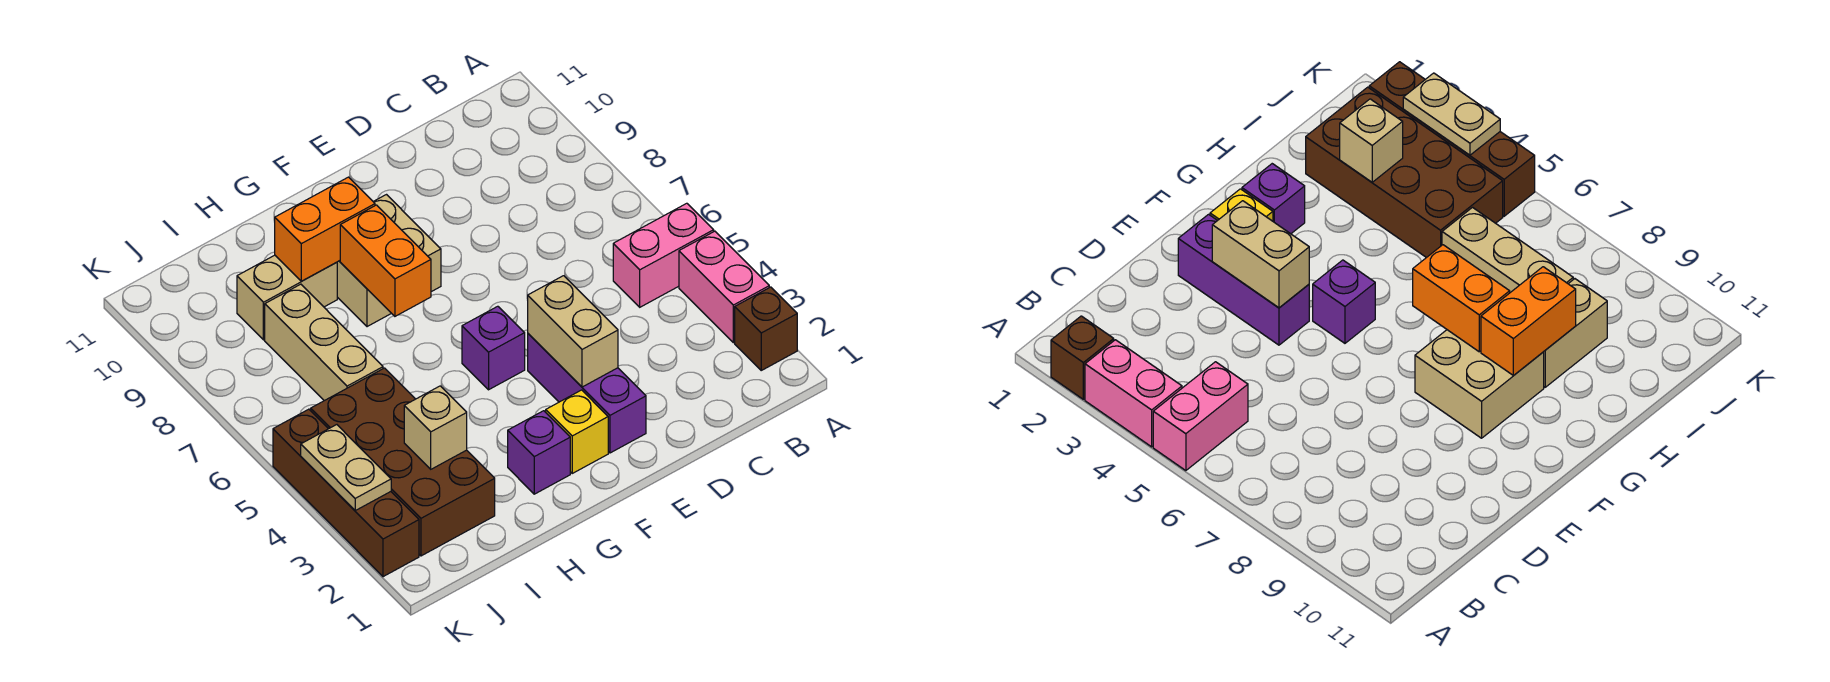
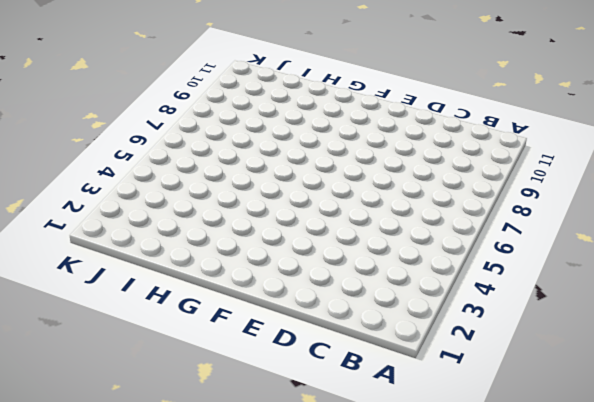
none -> brown brick A2 level 1
none -> pink brick A3:A4 level 1
none -> pink brick A5:B5 level 1

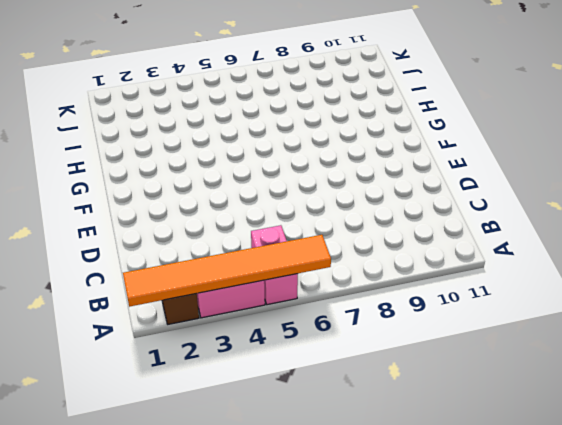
orange tile A1:A6 level 2 -> none
none -> purple brick E2:E4 level 1
none -> yellow brick F2 level 1
none -> purple brick F5 level 1

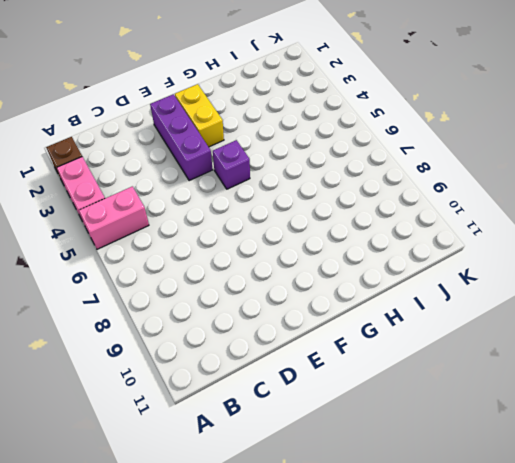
yellow brick F2:F3 level 1 -> yellow brick F2 level 1
none -> tan brick F8:G9 level 1
none -> purple brick G2 level 1
none -> tan brick H9:I9 level 1

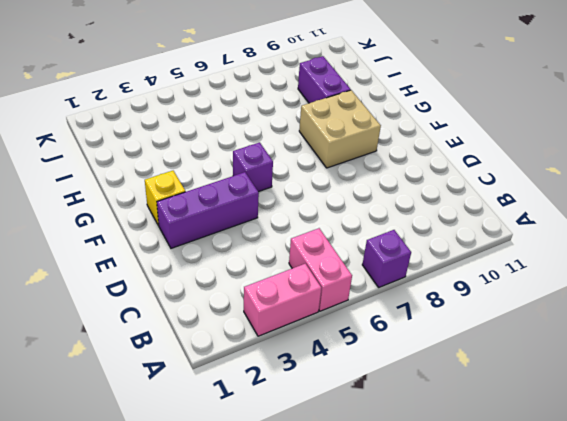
purple brick A7 level 1 -> purple brick G2 level 1
purple brick H9:I9 level 1 -> tan brick H9:I9 level 1
none -> brown brick A2 level 1
none -> brown brick I2:J5 level 1
none -> tan brick I6:I8 level 1

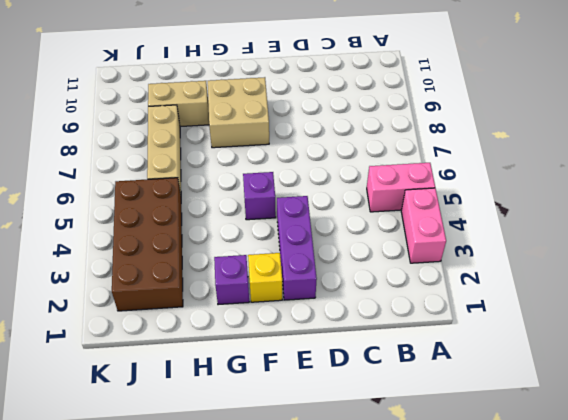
none -> brown brick A2 level 1
none -> brown brick K2:K5 level 1
none -> tan brick E3:E4 level 2

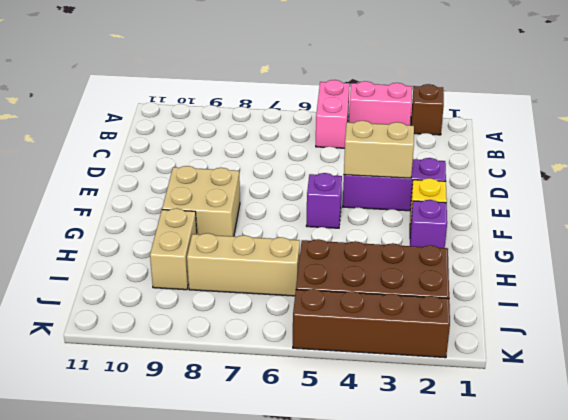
none -> orange brick G7:G8 level 2
none -> orange brick G9:H9 level 2
none -> tan brick I3 level 2

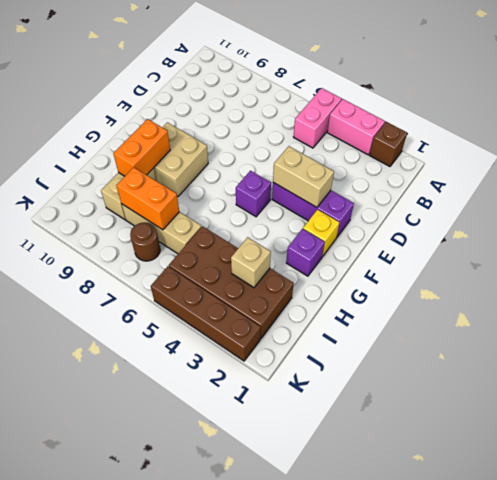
orange brick I7:I8 level 2 -> orange brick G7:G8 level 2
brown round brick J7 level 1 -> none
none -> tan plate K3:K4 level 2

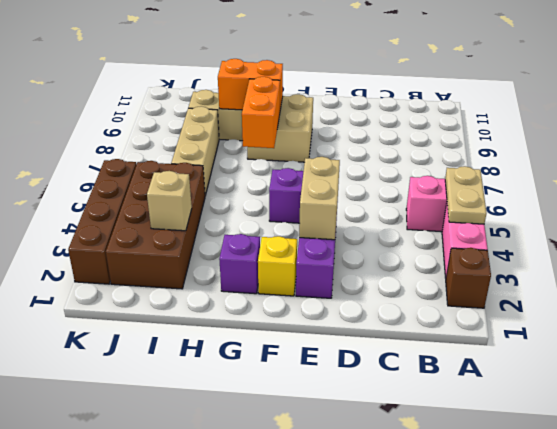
tan plate A4:A5 level 2 -> tan plate K3:K4 level 2

